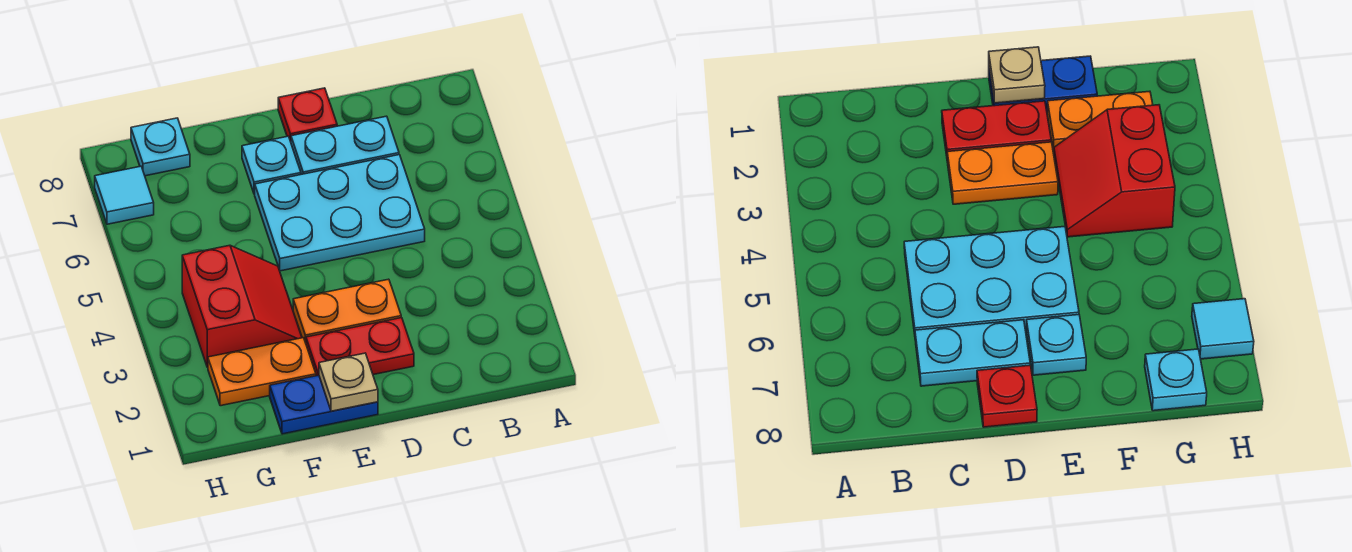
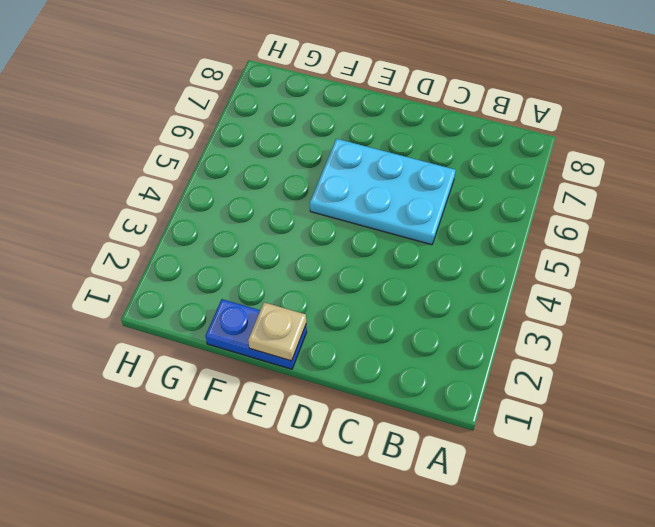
none -> cyan plate C7:D7 level 1
none -> red plate D2:E2 level 1
none -> orange plate D3:E3 level 1

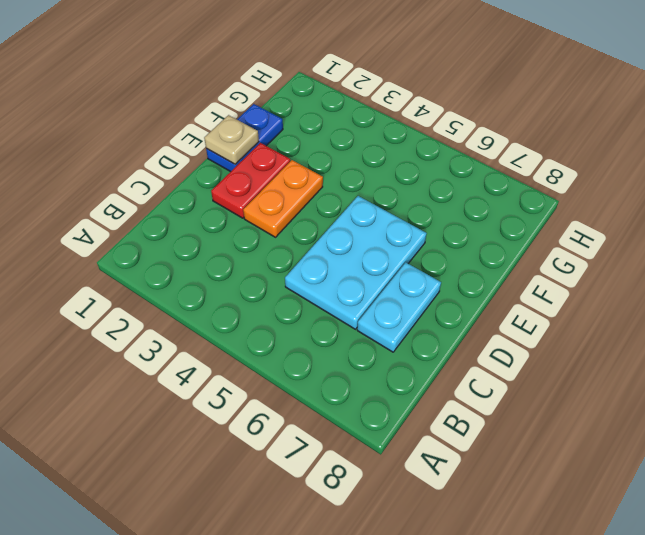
none -> red plate D8 level 1
none -> cyan plate E7 level 1
none -> orange plate F2:G2 level 1

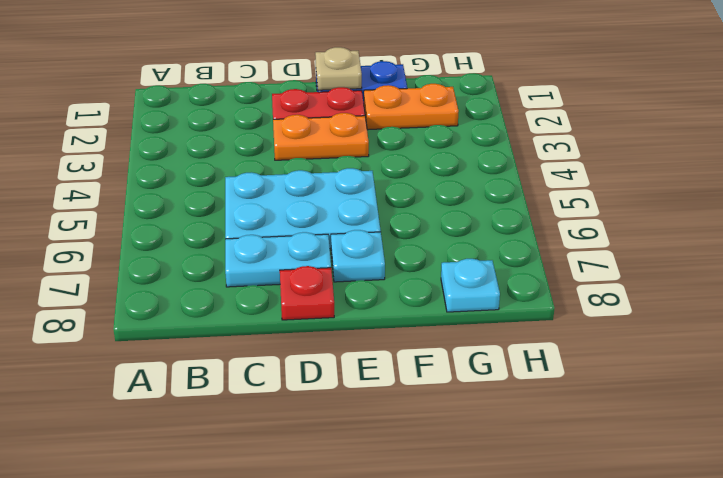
none -> red slope F3:G4 level 1 top G
none -> cyan tile H7 level 1

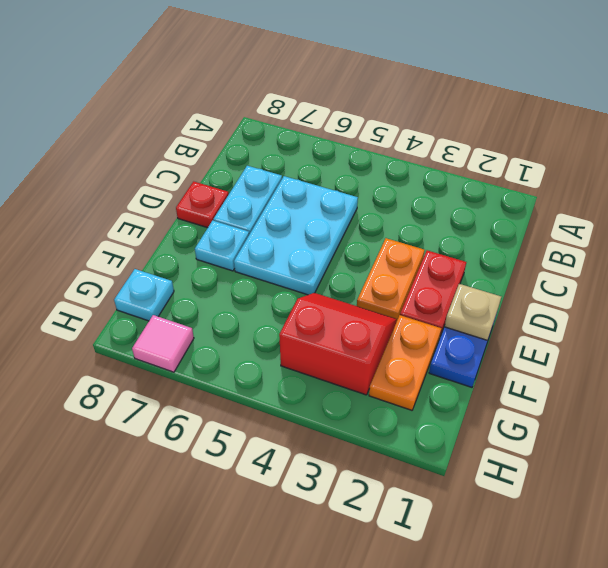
pink tile H7 level 1 -> cyan tile H7 level 1

